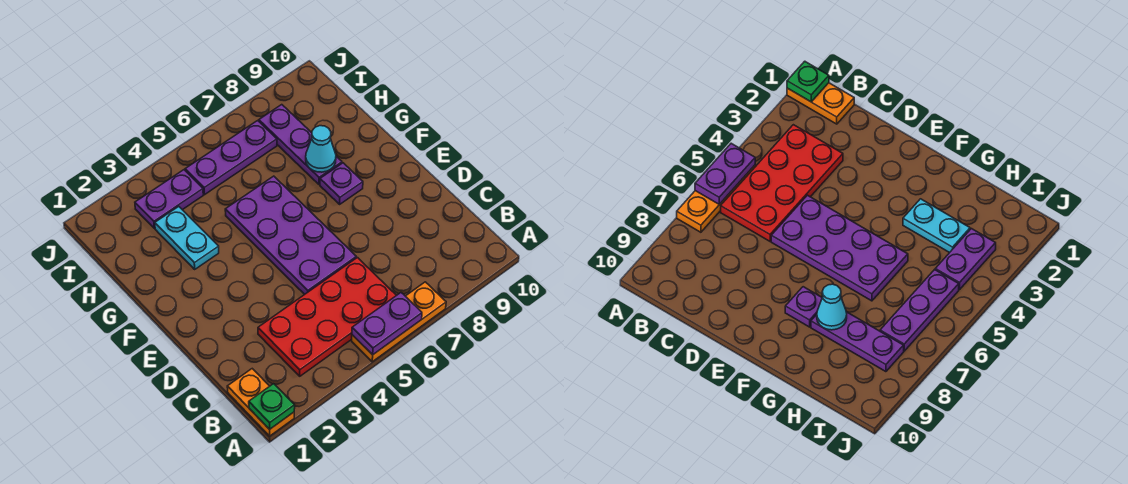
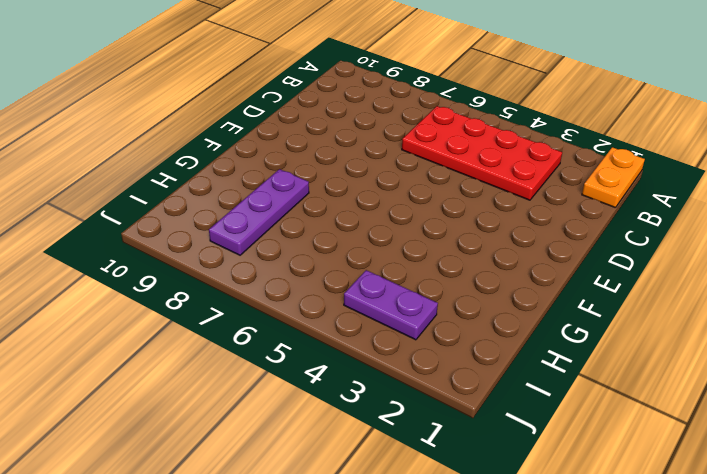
none -> orange plate A5:A7 level 1
none -> purple plate D5:G6 level 1
none -> purple plate F8 level 1

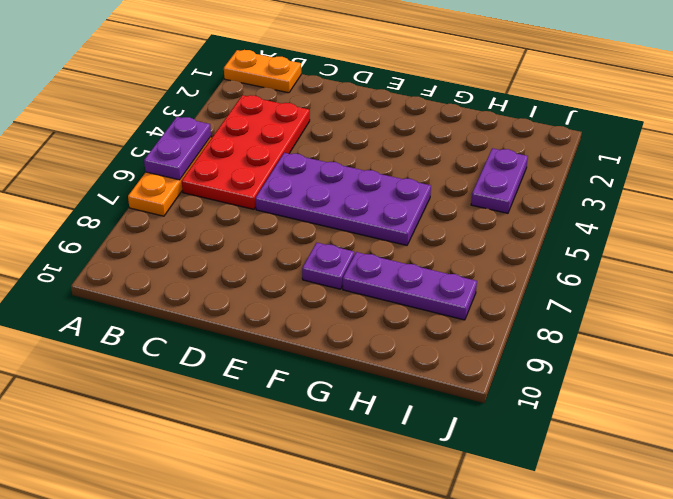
none -> cyan plate G3:H3 level 1
none -> purple plate I5:I7 level 1
none -> green plate A1 level 2

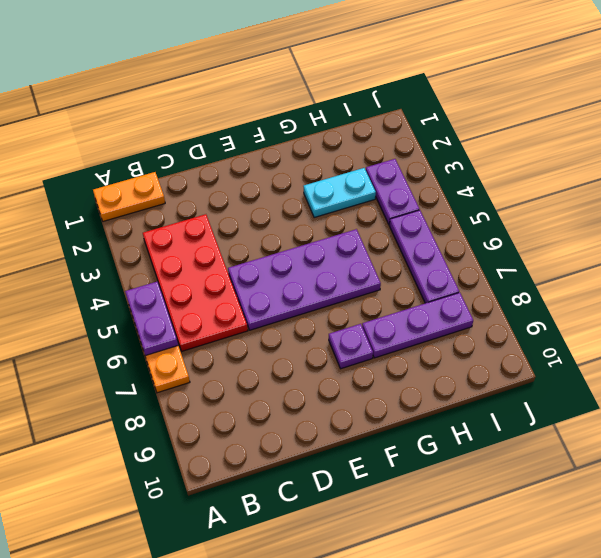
none -> green plate A1 level 2
none -> cyan cone G8 level 2

